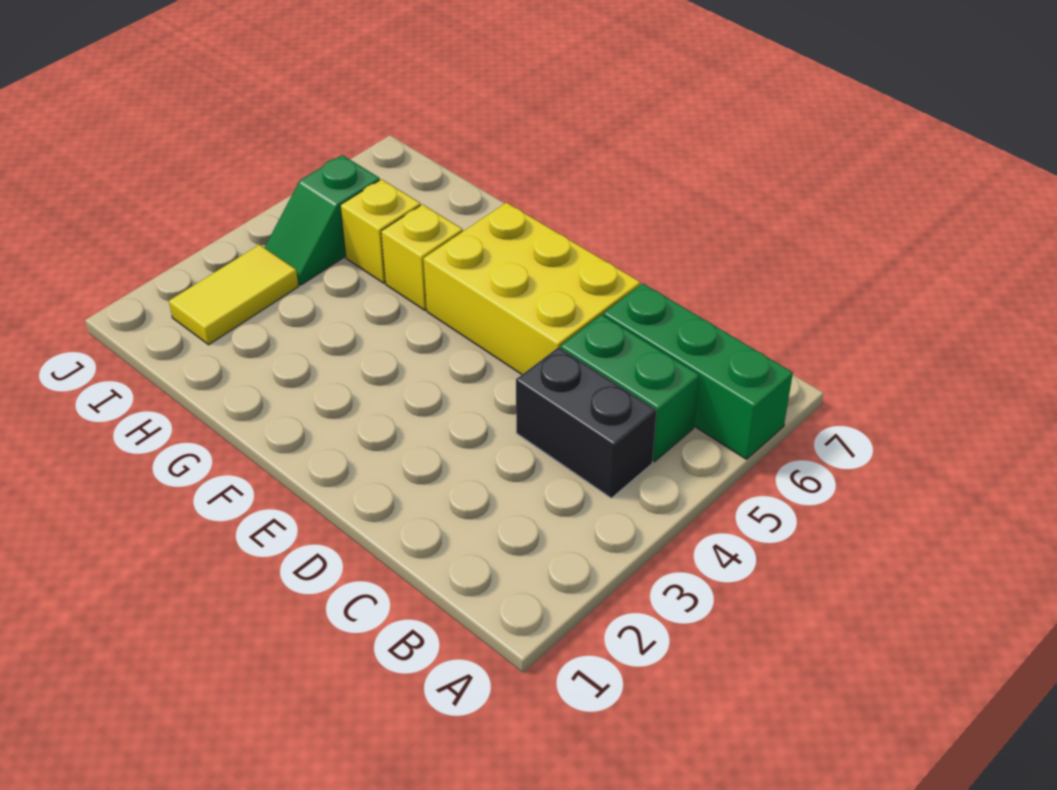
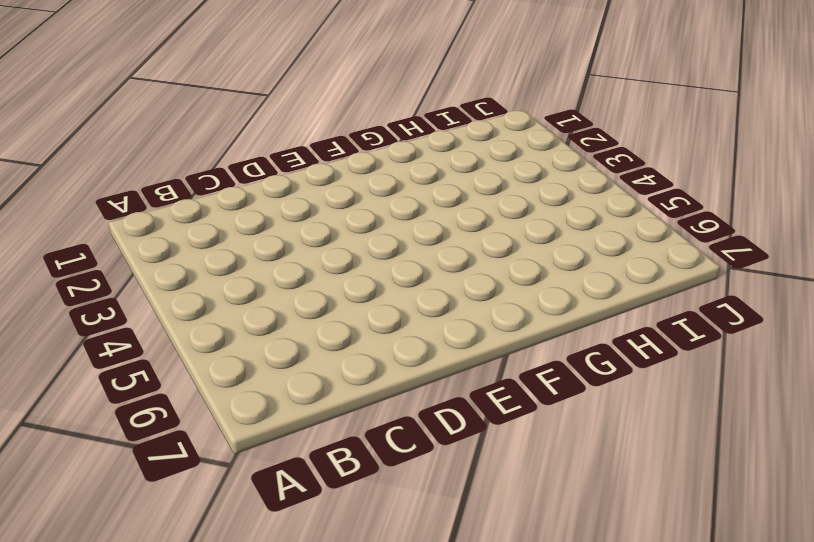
none -> green brick A6:C6 level 1
none -> black brick B4:C4 level 1

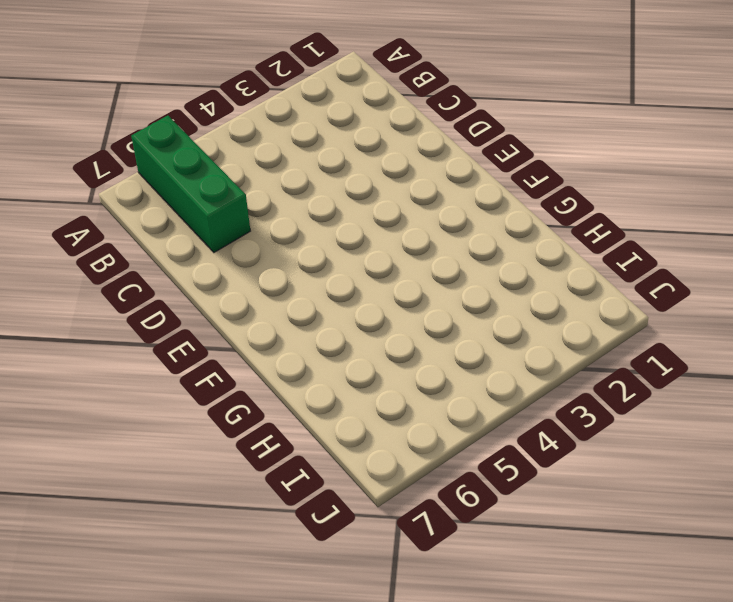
none -> black brick B4:C4 level 1
none -> green brick B5:C5 level 1

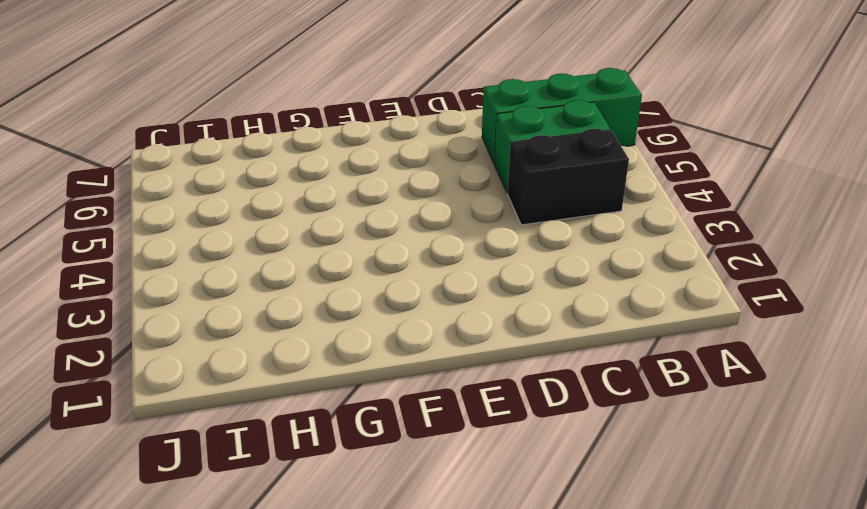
none -> yellow brick D5:F6 level 1
none -> yellow brick G5 level 1

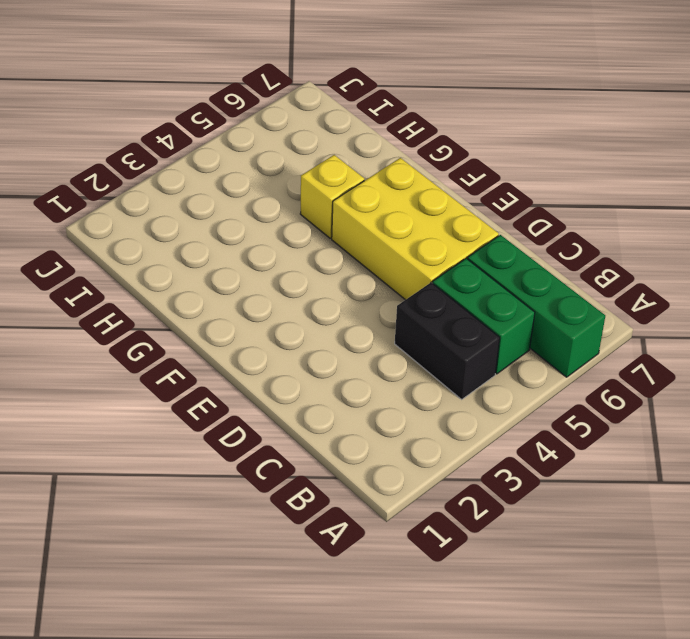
none -> yellow brick H5 level 1
none -> yellow tile I2:I3 level 1

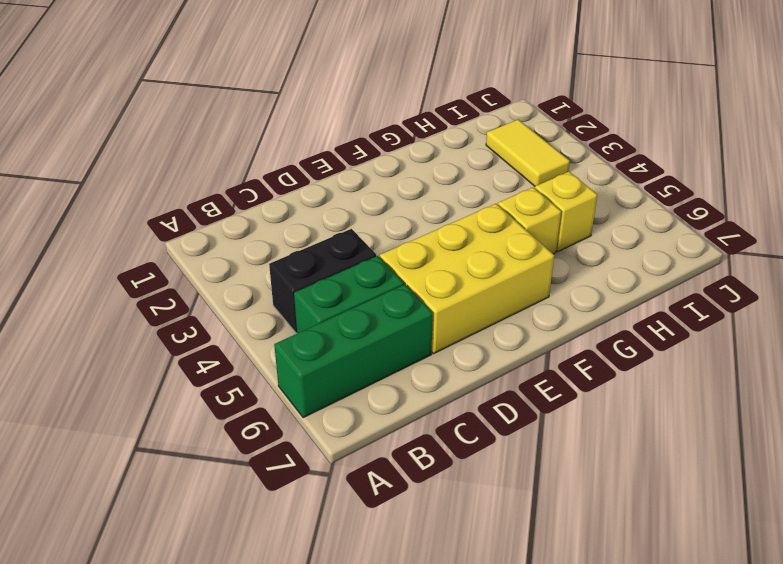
none -> green slope I4:I5 level 1 top 5

